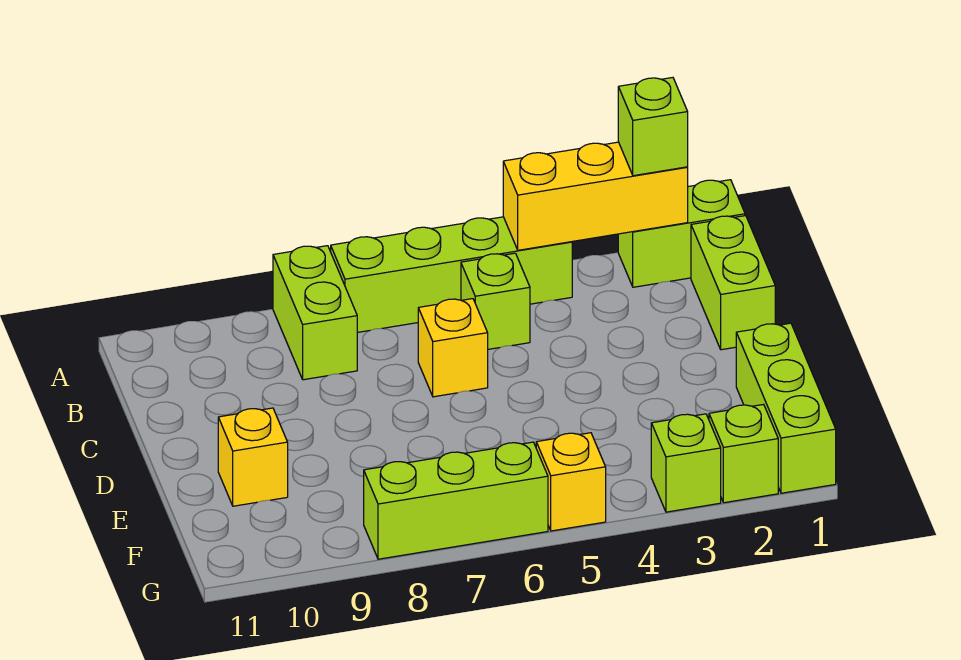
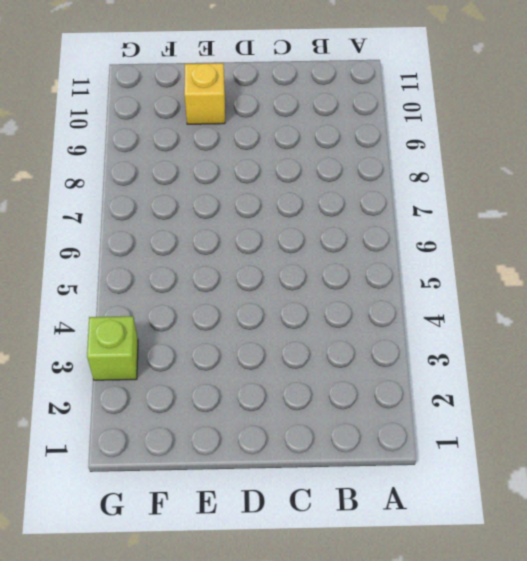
none -> lime brick A1:A2 level 1
none -> lime brick A4:A7 level 1
none -> lime brick A8:B8 level 1

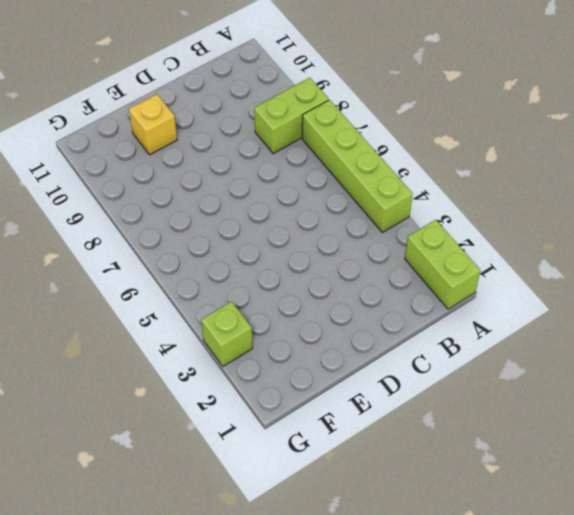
none -> lime brick B1:C1 level 1
none -> lime brick B5 level 1
none -> yellow brick C6 level 1

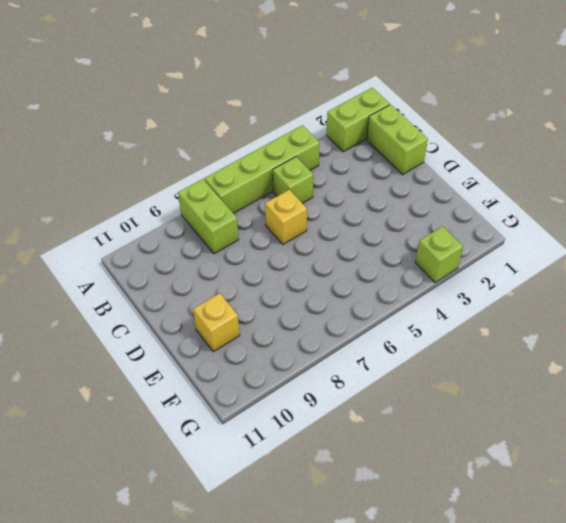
none -> lime brick E1:G1 level 1
none -> lime brick G2 level 1
none -> yellow brick G5 level 1

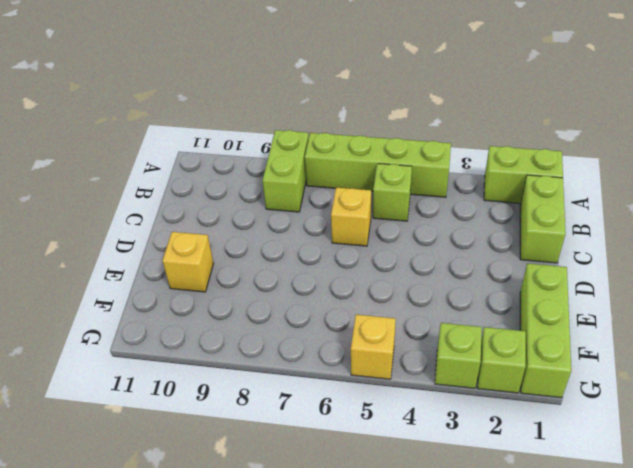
none -> lime brick G6:G8 level 1
none -> yellow brick A2:A4 level 2
none -> lime brick A2 level 3

